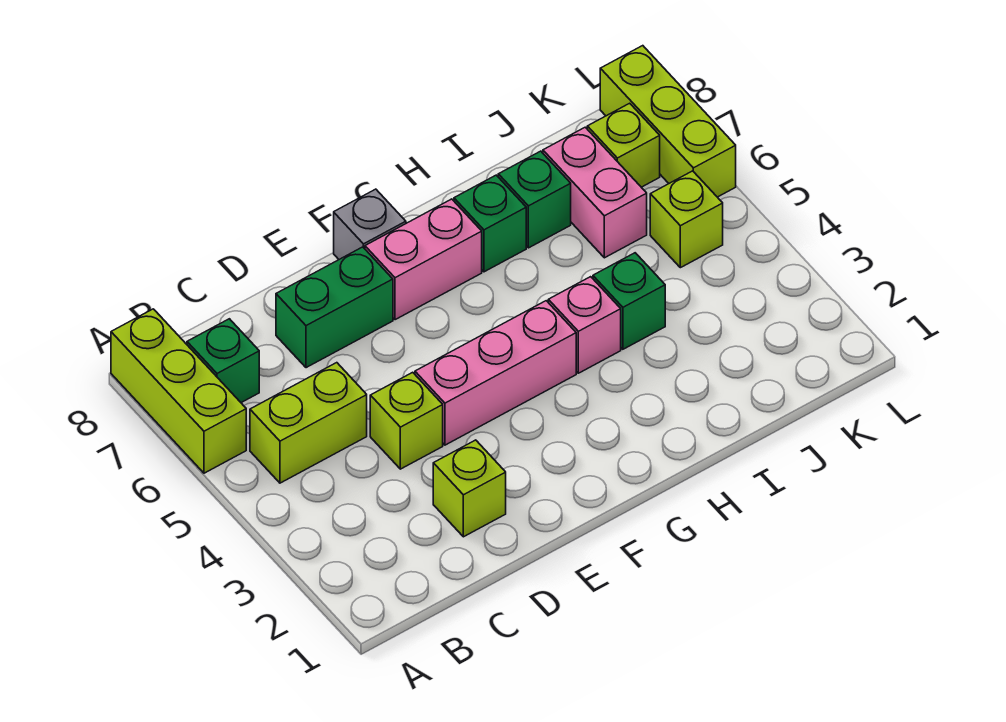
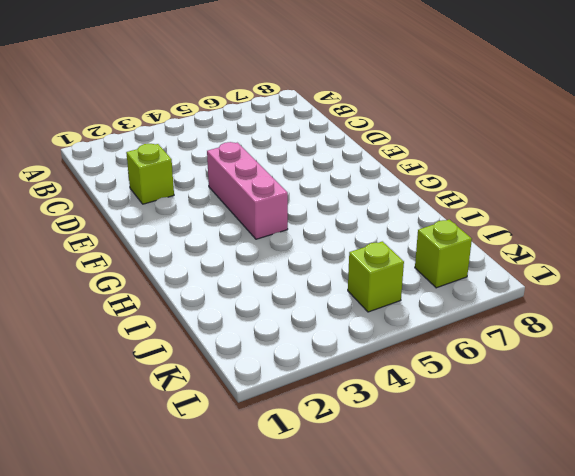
none -> lime brick A6:A8 level 1
none -> lime brick B5:C5 level 1
none -> green brick B7 level 1

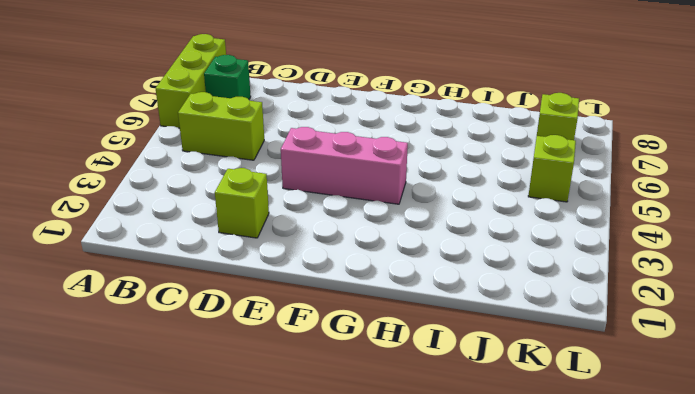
none -> lime brick D4 level 1
none -> green brick D7:E7 level 1
none -> pink brick F7:G7 level 1

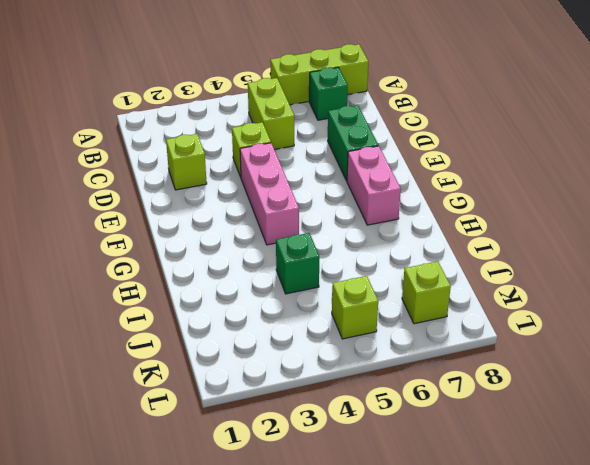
none -> grey brick F8 level 1
none -> pink brick H4 level 1
none -> green brick H7 level 1

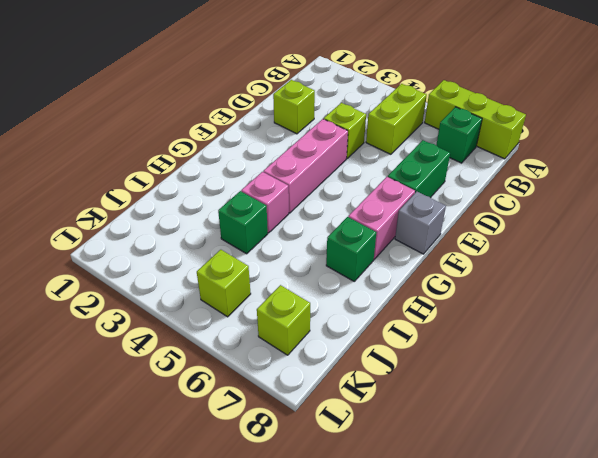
none -> green brick I7 level 1
none -> pink brick J6:J7 level 1
none -> lime brick L6:L8 level 1

